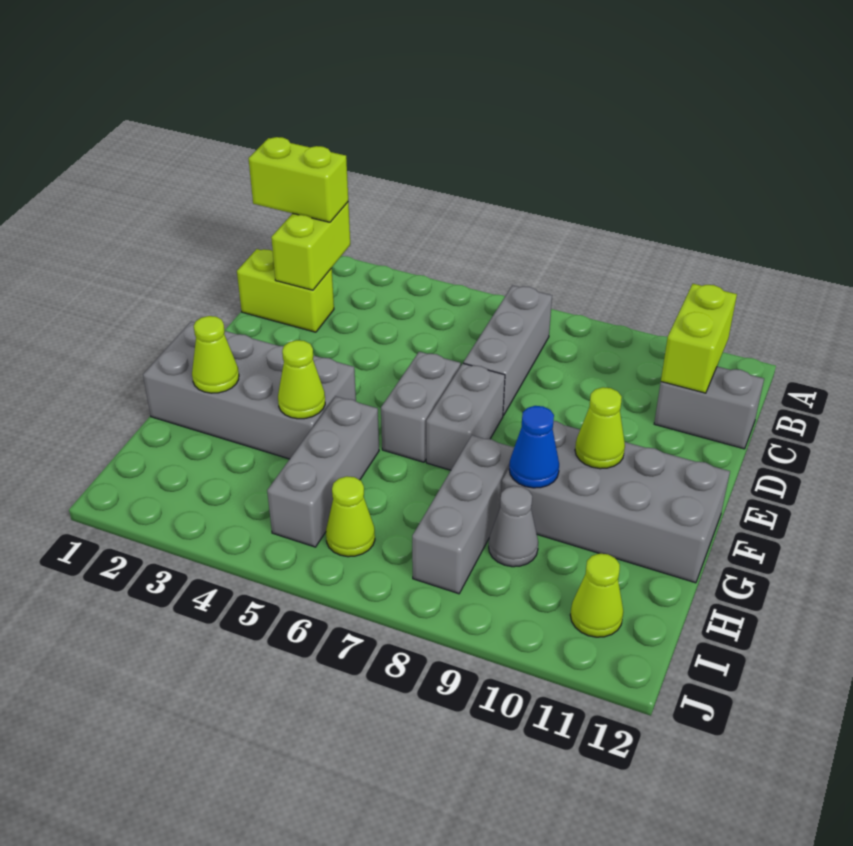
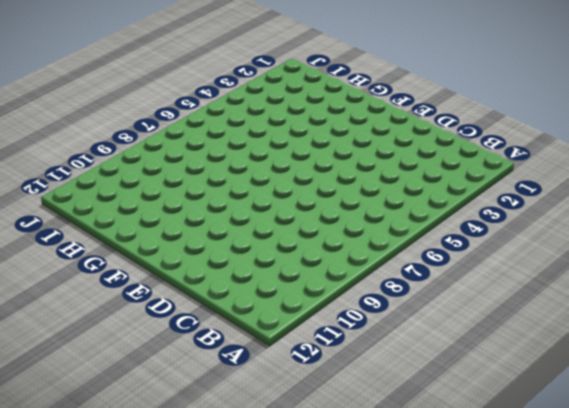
none -> grey brick B7:D7 level 1
none -> lime brick C1:C2 level 1
none -> grey brick C11:C12 level 1

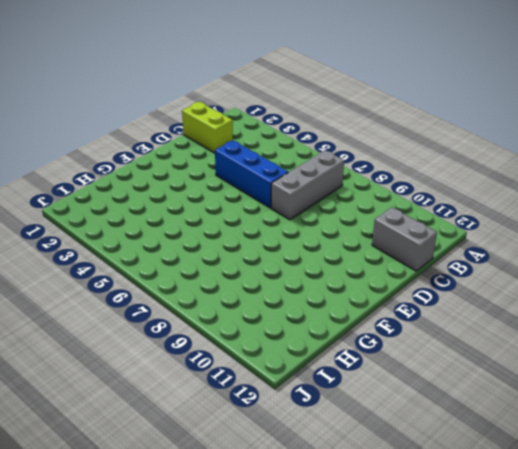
blue brick D4:D6 level 1 -> none
none -> grey brick E6:F6 level 1
none -> grey brick E7:F7 level 1
none -> grey brick F1:G4 level 1

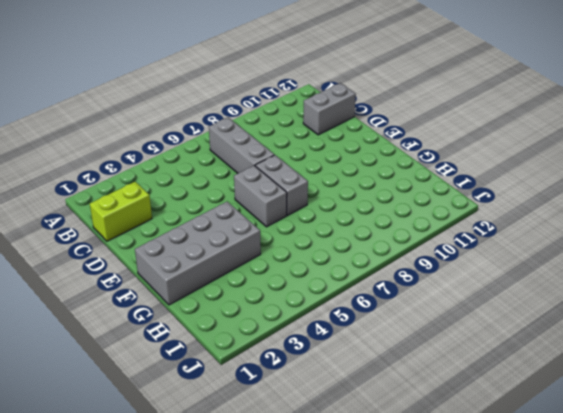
none -> grey brick F9:G12 level 1
none -> grey brick G5:I5 level 1
none -> grey brick G8:I8 level 1

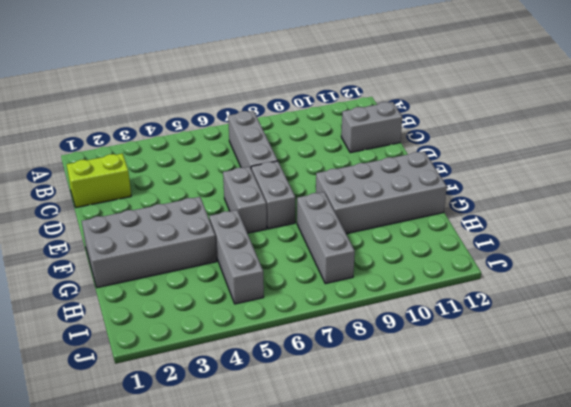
none -> grey cone H9 level 1
none -> lime cone I6 level 1
none -> lime cone I11 level 1

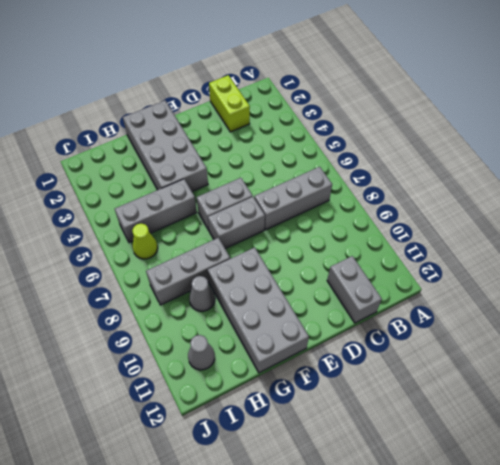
grey cone I11 level 1 -> lime cone I11 level 1
none -> lime brick B2:C2 level 2
none -> lime brick B11:C11 level 2
none -> lime cone F10 level 2

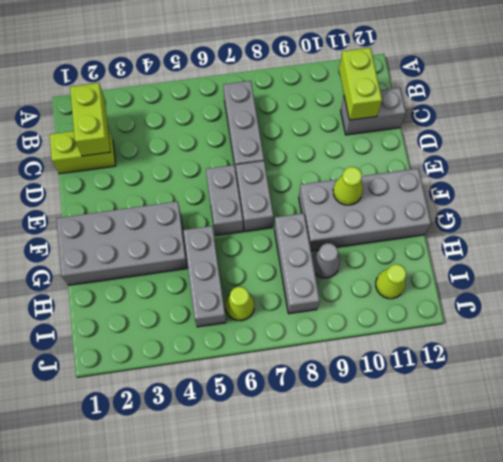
none -> lime cone G2 level 2
none -> lime cone G4 level 2
none -> blue cone G9 level 2

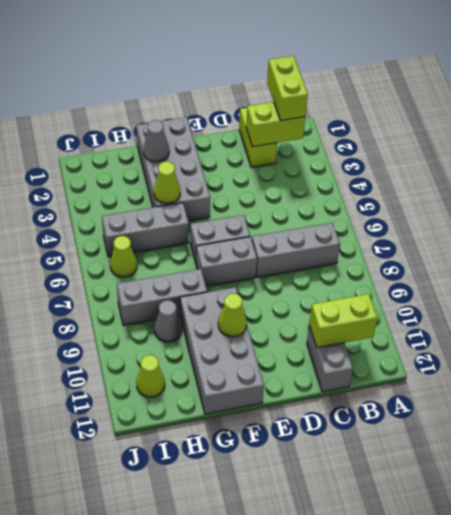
grey cone G2 level 2 -> lime cone G2 level 2
none -> blue cone G9 level 2

